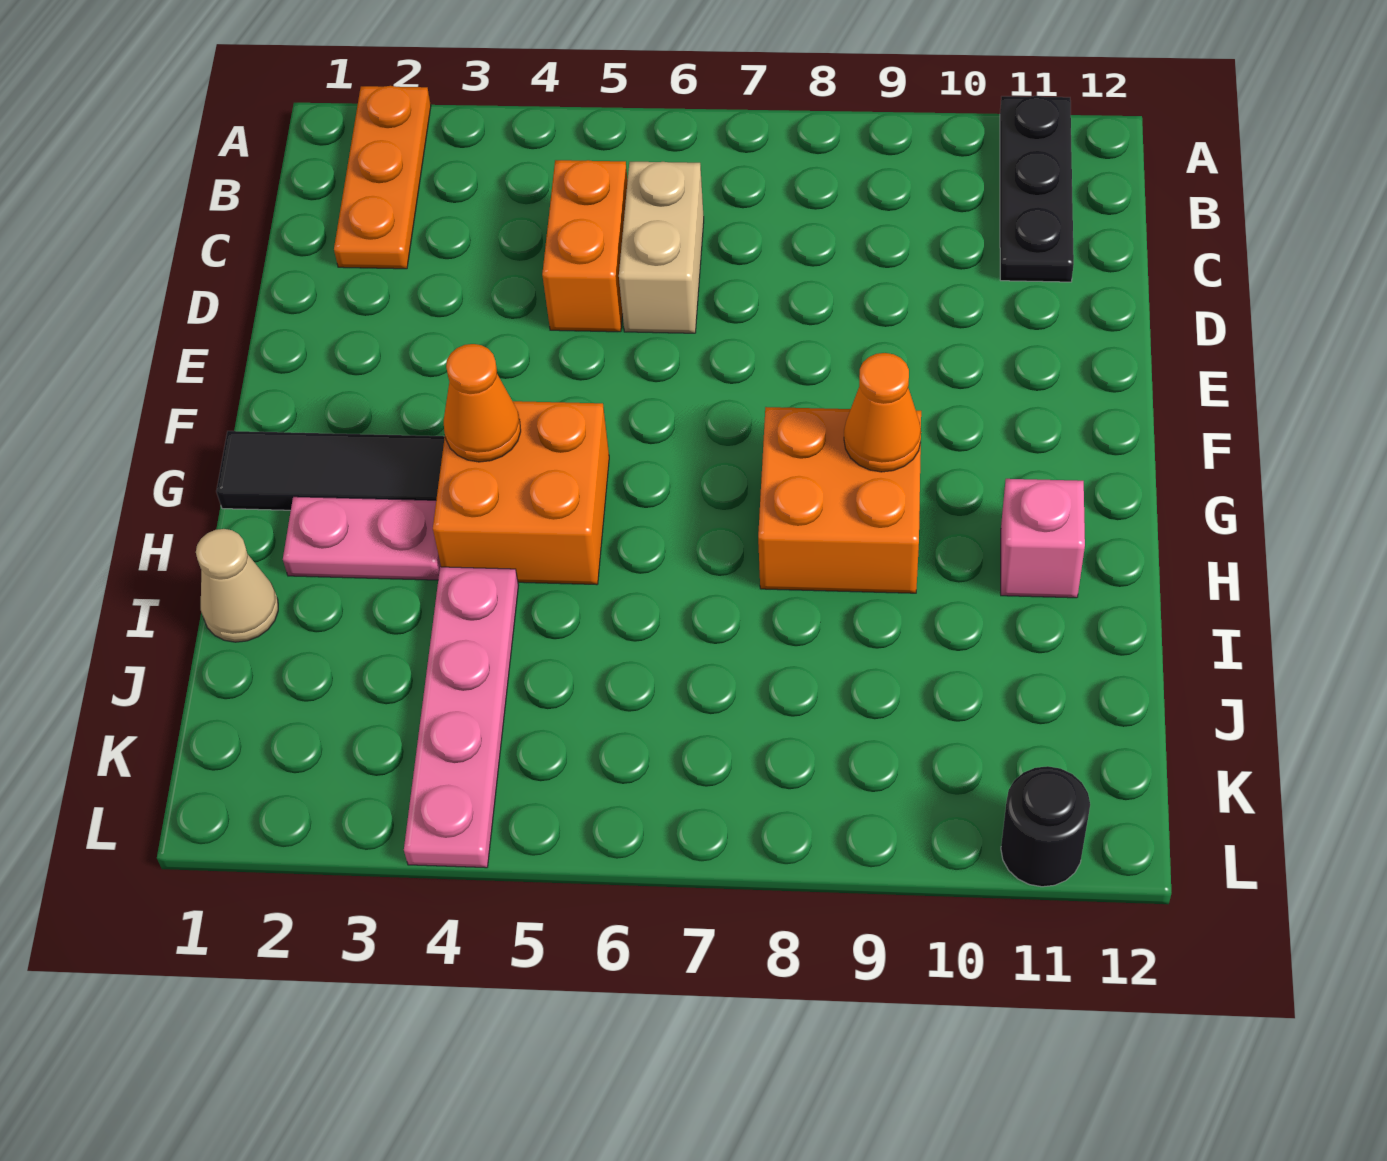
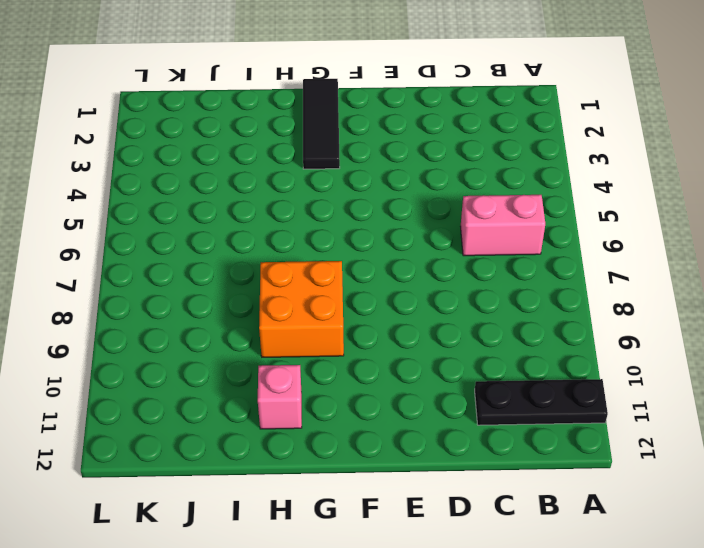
pink brick B6:C6 level 1 -> tan brick C6:D6 level 1
none -> orange plate A2:C2 level 1
none -> orange brick C5:D5 level 1
none -> orange brick G4:H5 level 1

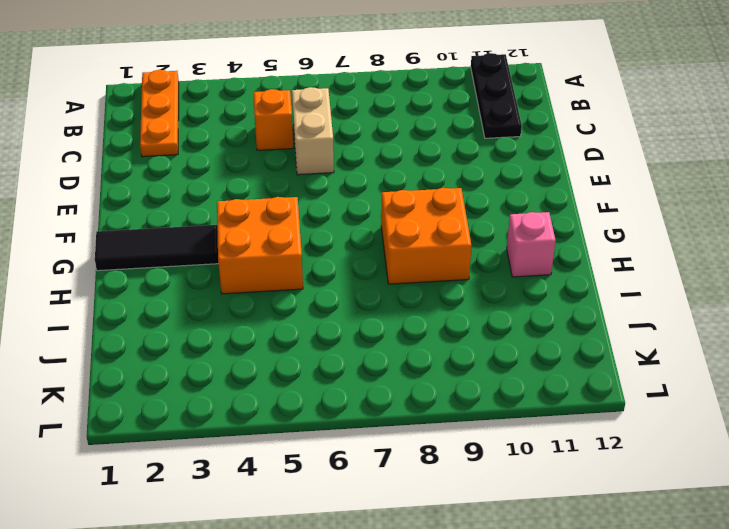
orange brick C5 level 1 -> orange brick C5:D5 level 1
none -> pink plate H2:H3 level 1
none -> tan cone I1 level 1
none -> pink plate I4:L4 level 1

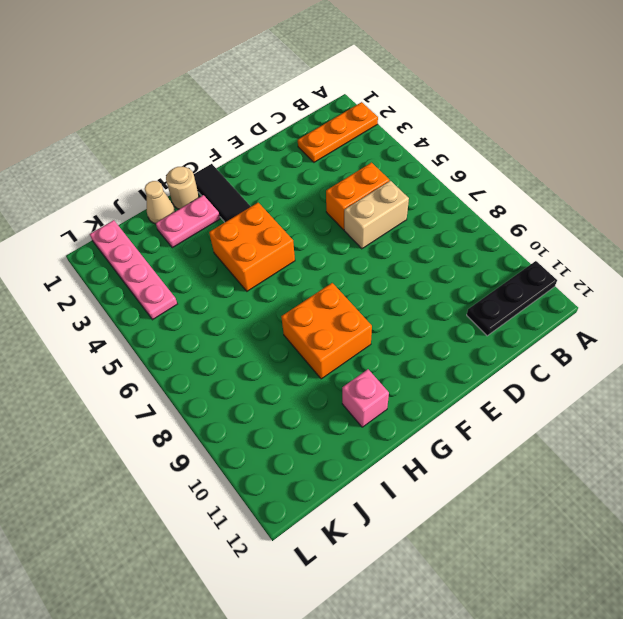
tan round brick H1 level 1 -> none
pink plate H2:I2 level 1 -> pink plate H2:H3 level 1
pink plate K1:K4 level 1 -> pink plate I4:L4 level 1
none -> black round brick L11 level 1
none -> orange cone G4 level 2
none -> orange cone G9 level 2

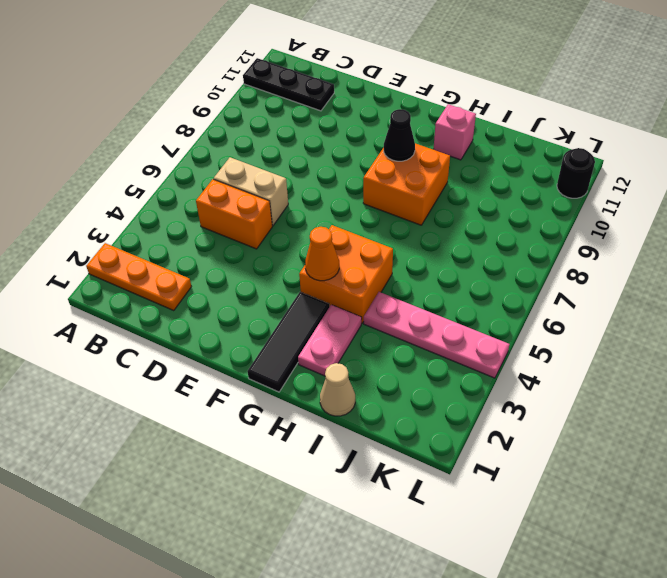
black cone G9 level 2 -> orange cone G9 level 2

